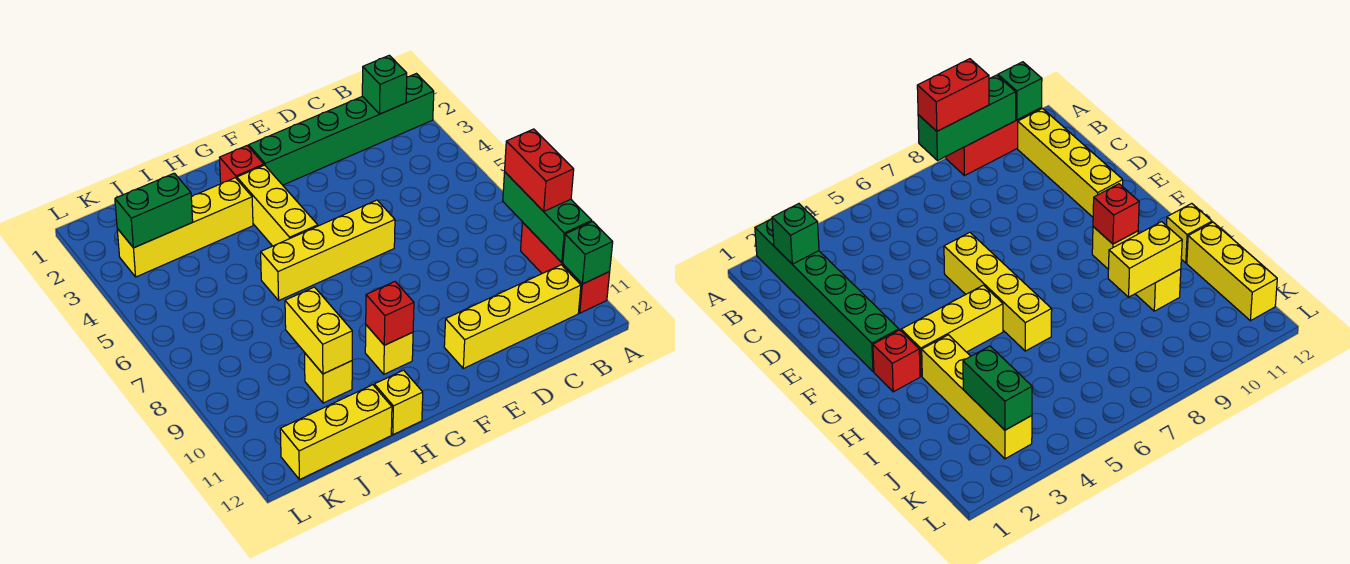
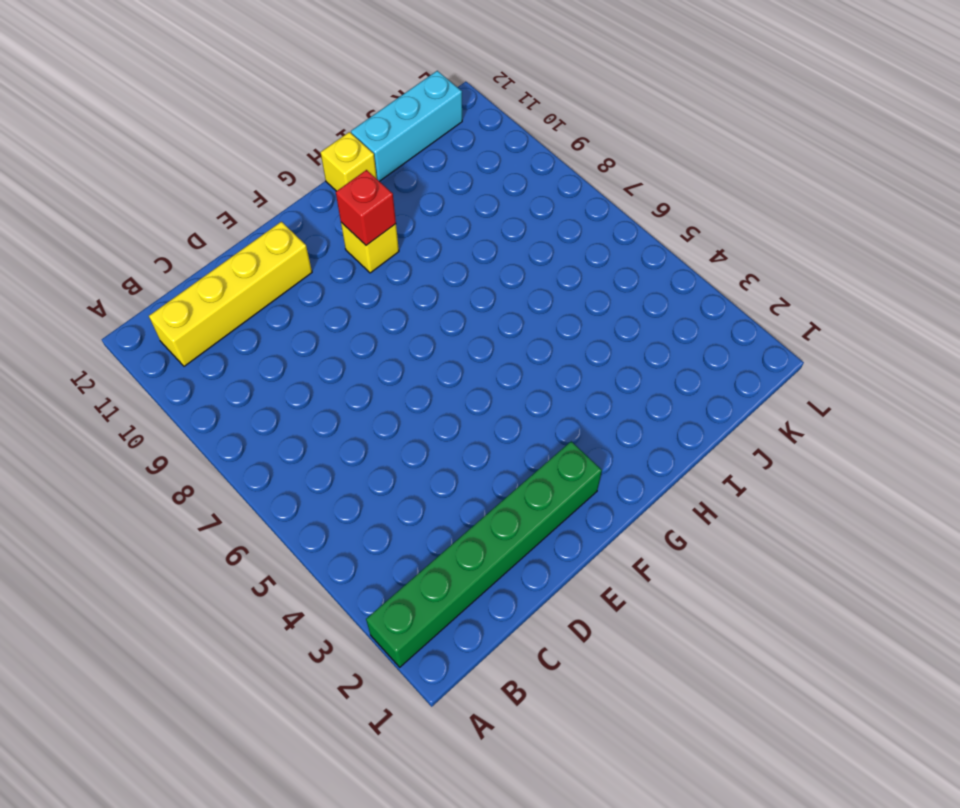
cyan brick I12:K12 level 1 -> yellow brick I12:K12 level 1
none -> red brick A9:A11 level 1
none -> yellow brick E6:H6 level 1
none -> red brick G2 level 1

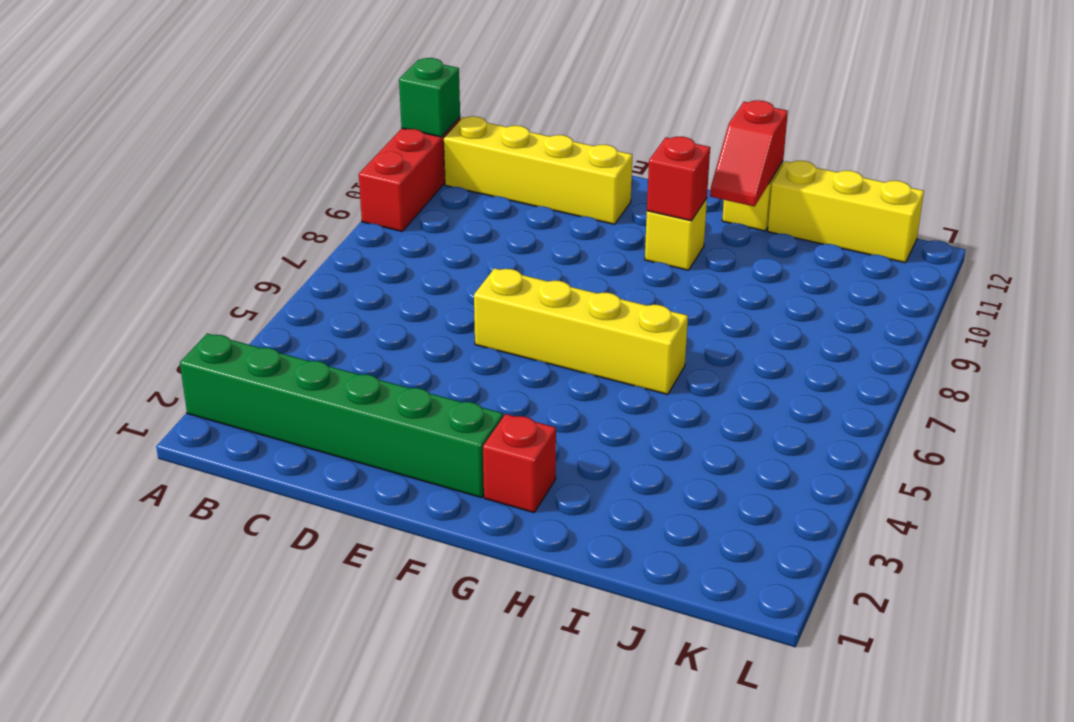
red slope H11:H12 level 2 top 12 -> none
none -> yellow brick G3:G5 level 1
none -> yellow brick H3:K3 level 1
none -> yellow brick I10 level 1

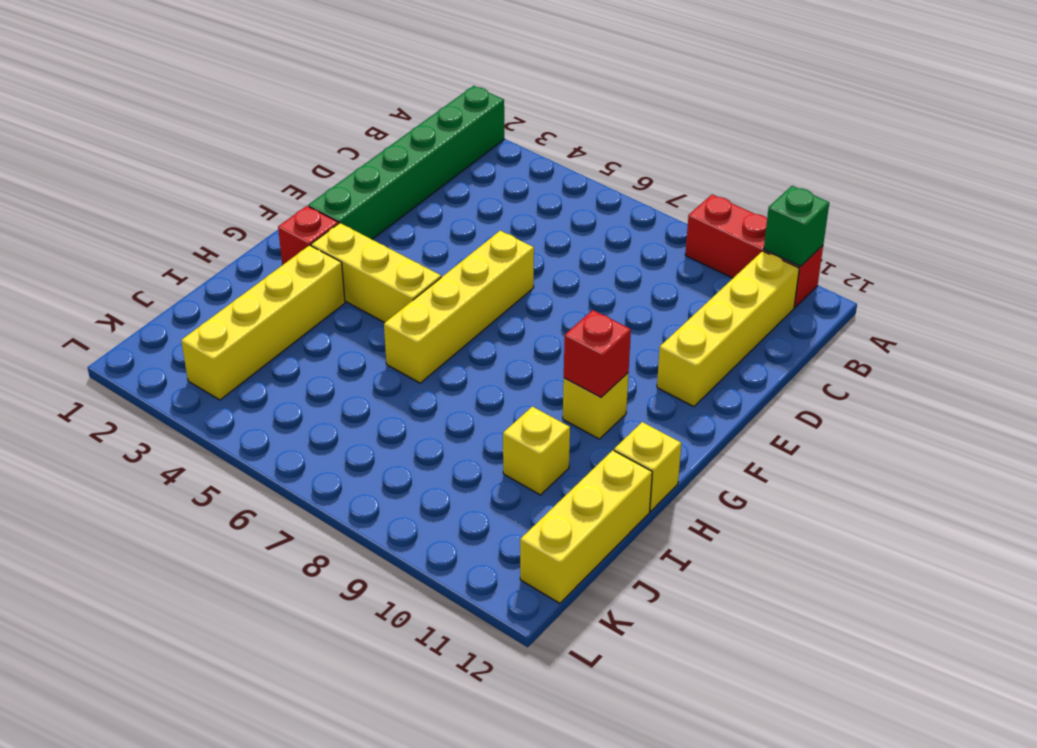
none -> green brick A8:A10 level 2
none -> green brick B2 level 2
none -> yellow brick I9:I10 level 2

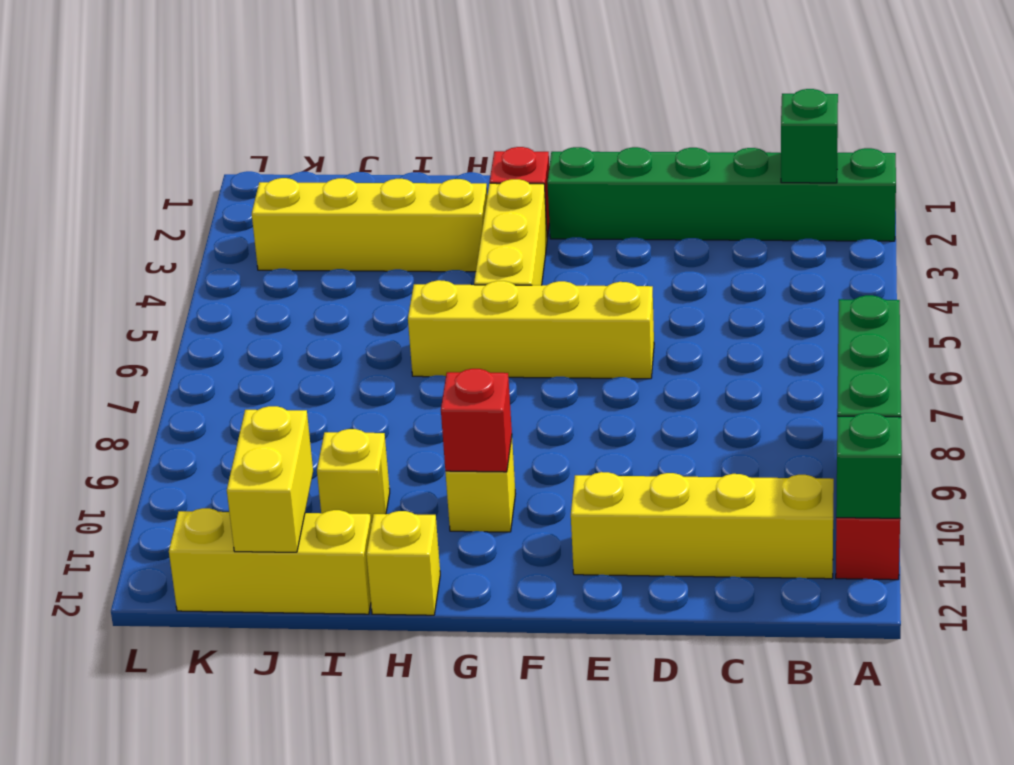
yellow brick J11:J12 level 2 -> yellow brick I9:I10 level 2
none -> green brick J3:K3 level 2
none -> red brick A8:A9 level 3

